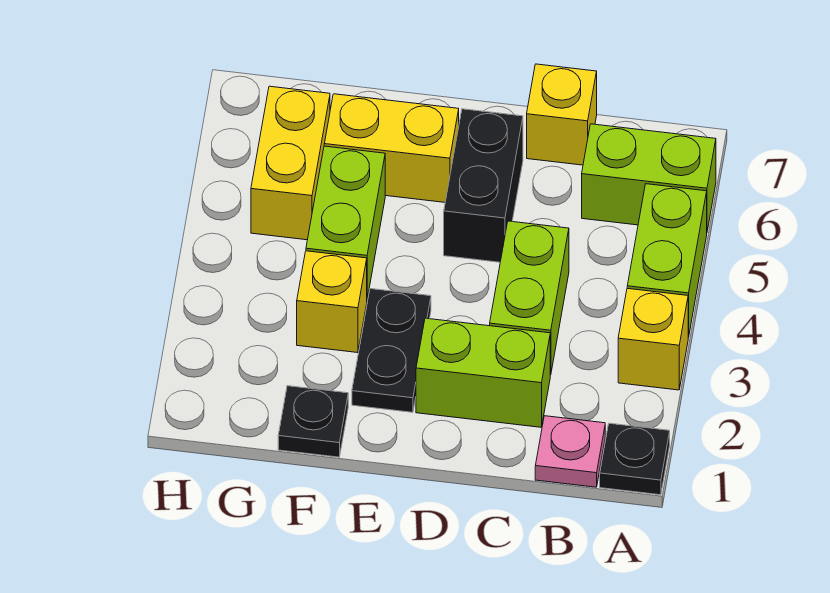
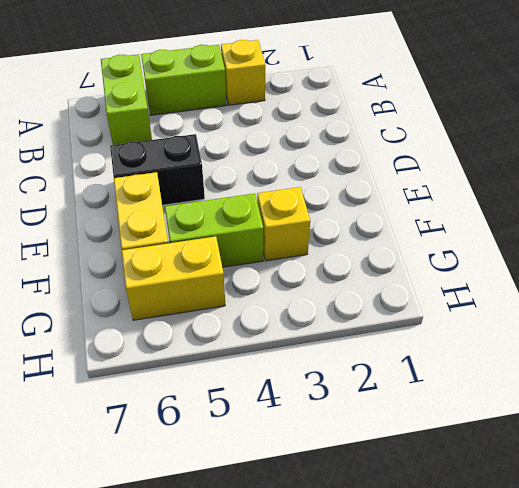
none -> black plate A1 level 1
none -> pink plate B1 level 1
none -> lime brick C2:D2 level 1

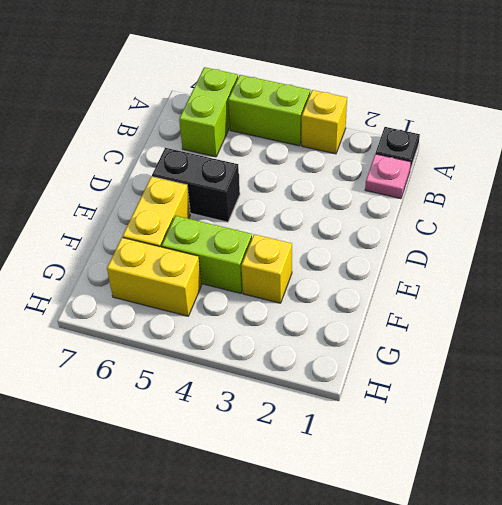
none -> lime brick C2:D2 level 1
none -> lime brick C3:C4 level 1
none -> yellow brick C7 level 1

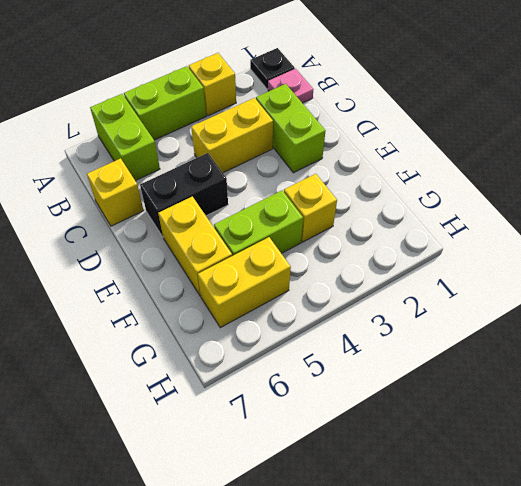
yellow brick C3:C4 level 1 -> lime brick C3:C4 level 1
none -> black plate E2:E3 level 1
none -> black plate F1 level 1

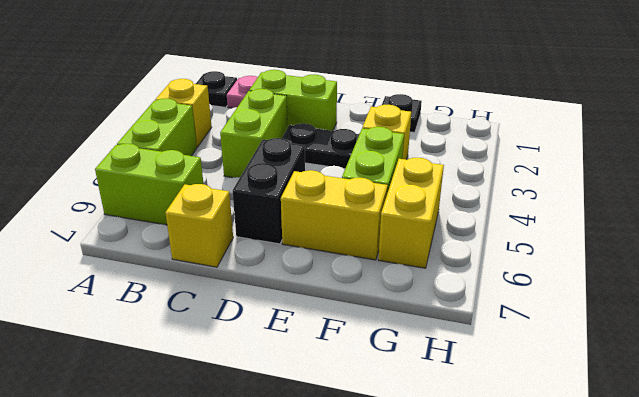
black plate D3:E3 level 1 -> black plate E2:E3 level 1

